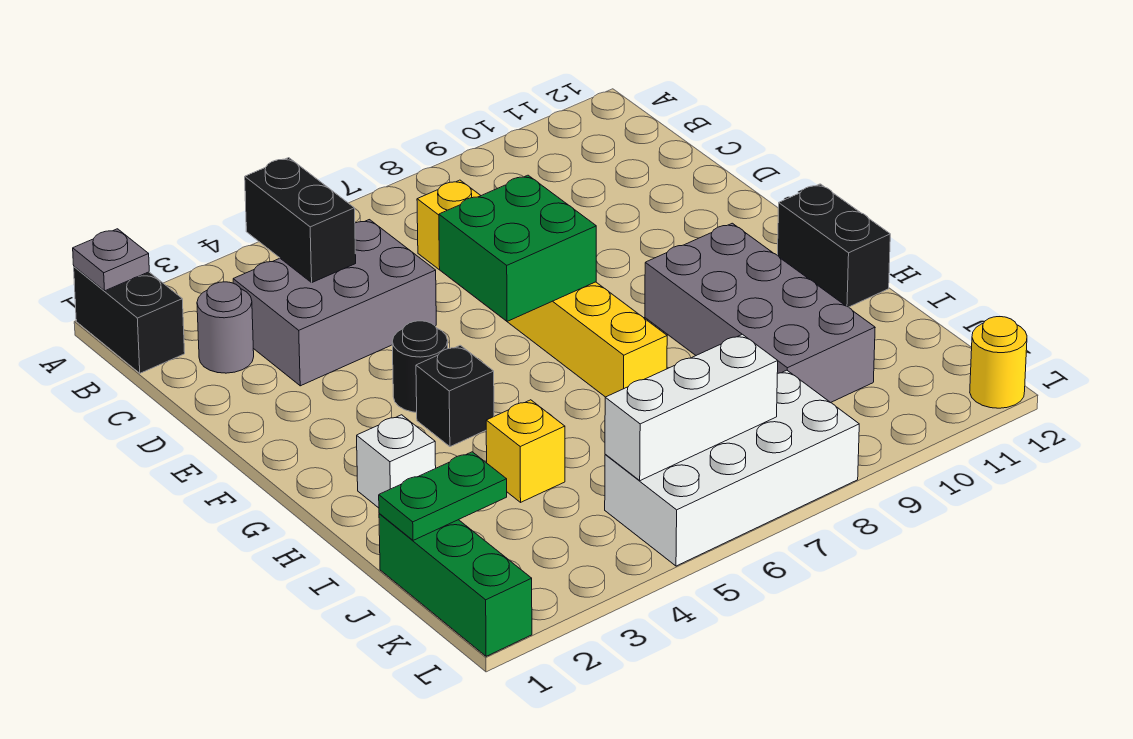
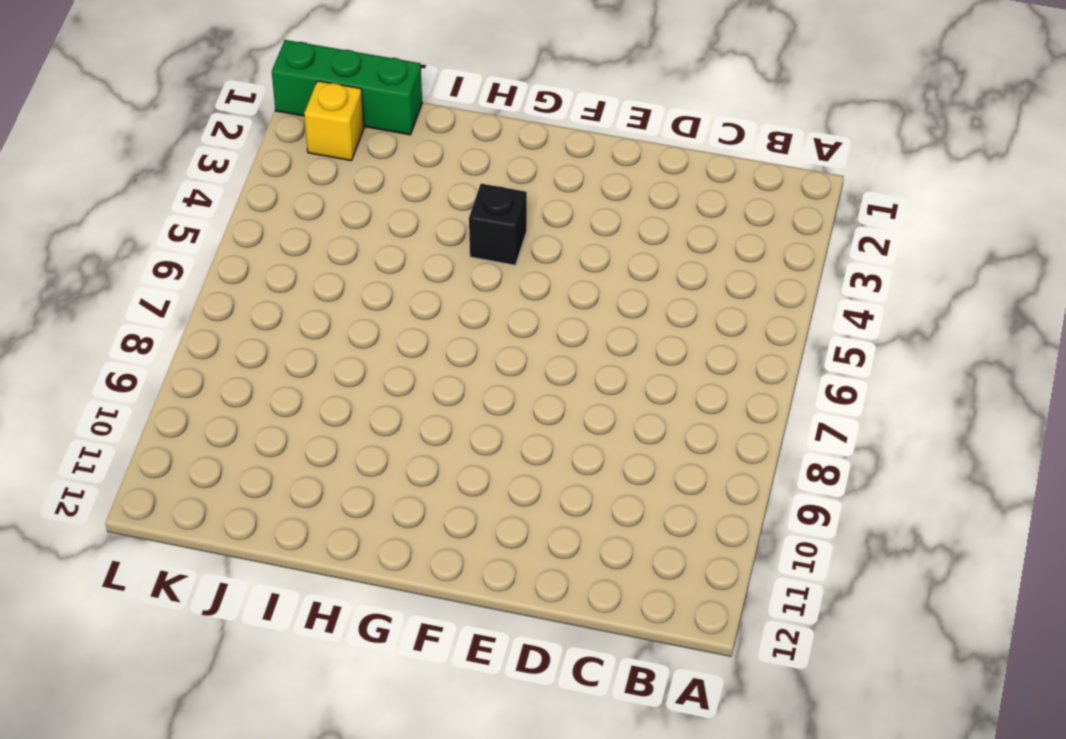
yellow brick K2 level 1 -> yellow brick I4 level 1
none -> black brick A1:B1 level 1
none -> grey round brick C2 level 1
none -> grey brick C3:D5 level 1

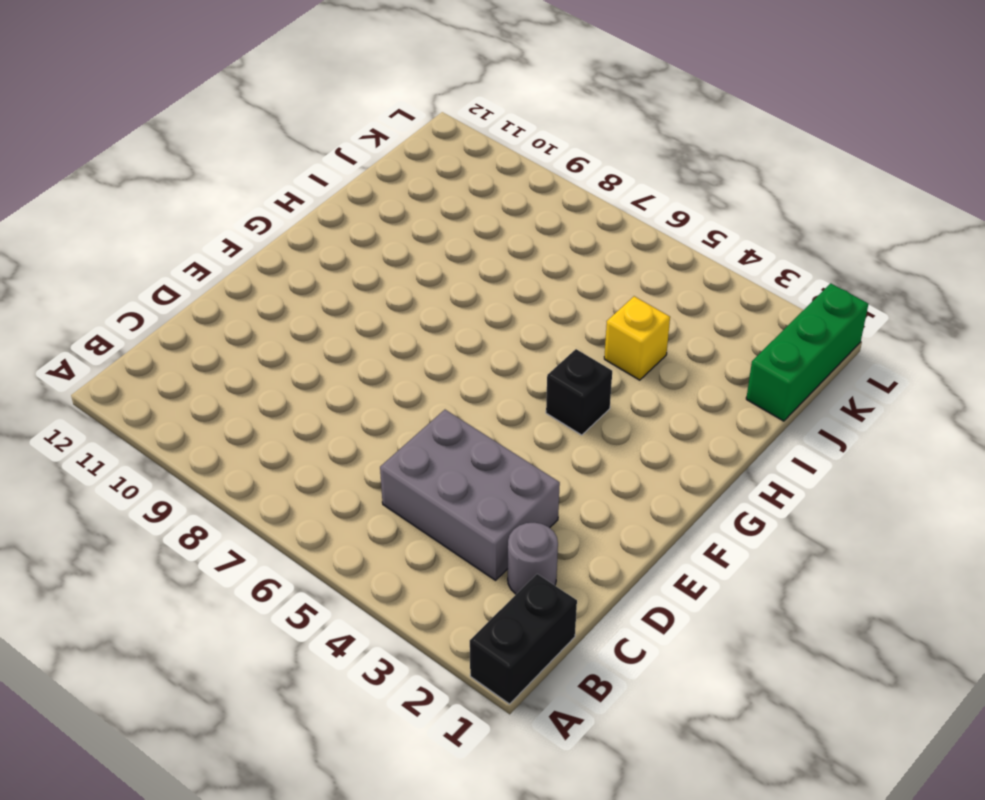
none -> yellow brick C7:H7 level 1
none -> black round brick F4 level 1
none -> grey brick G9:J10 level 1

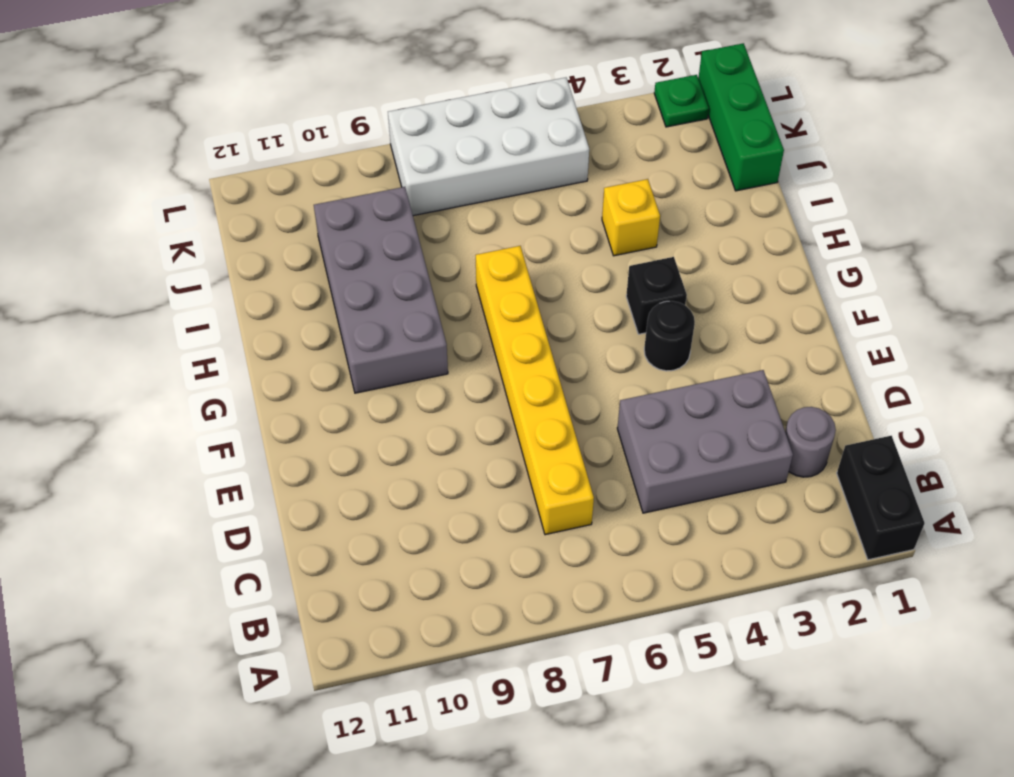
green plate L2 level 1 -> none
none -> black brick G12:H12 level 1
none -> white brick H2 level 1
none -> yellow round brick L12 level 1

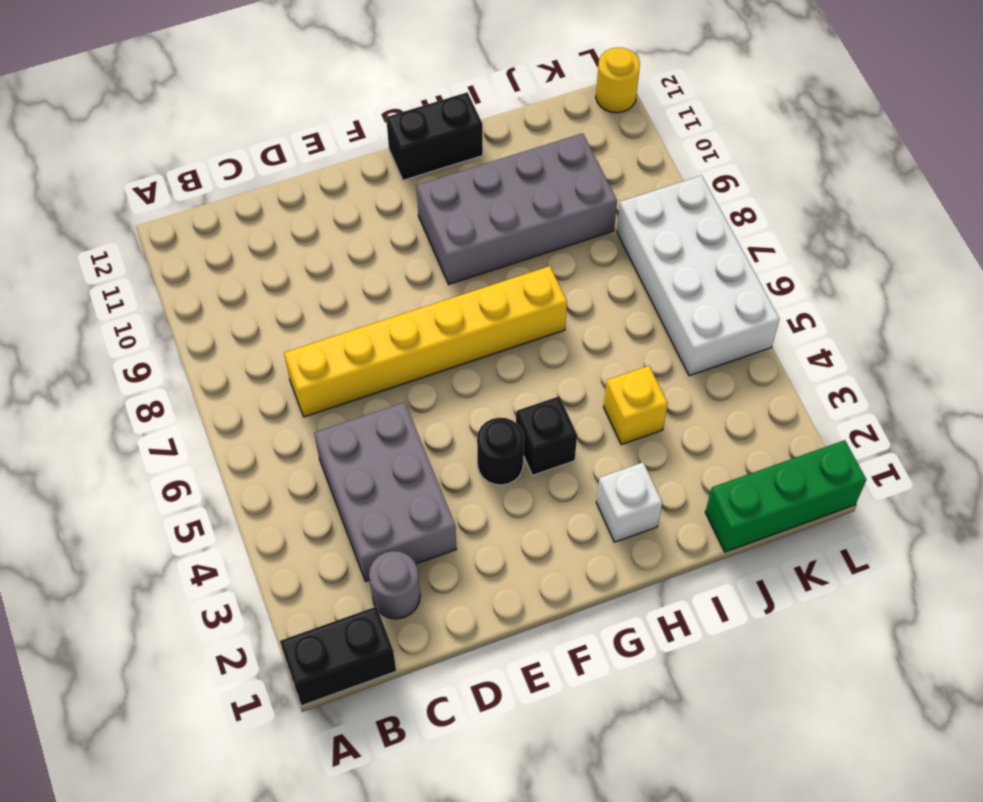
none -> grey plate A1 level 2
none -> black brick B4:C4 level 2
none -> green brick E6:F7 level 2

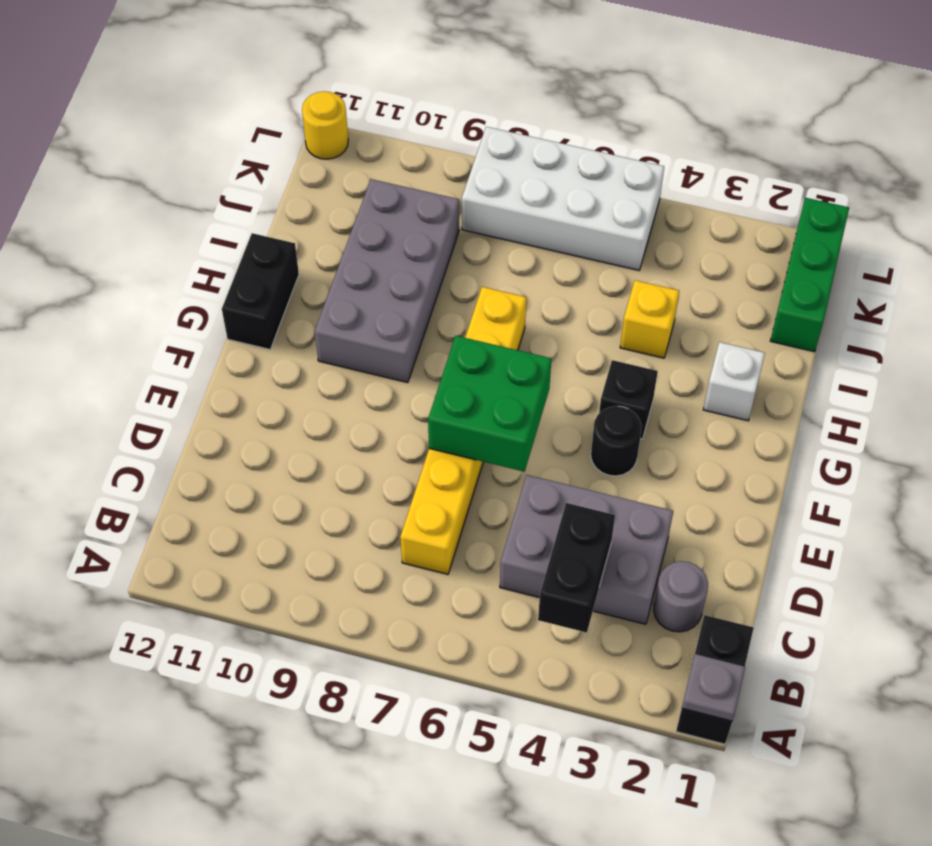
none -> green plate J1:J2 level 2
none -> white brick K5:K7 level 2

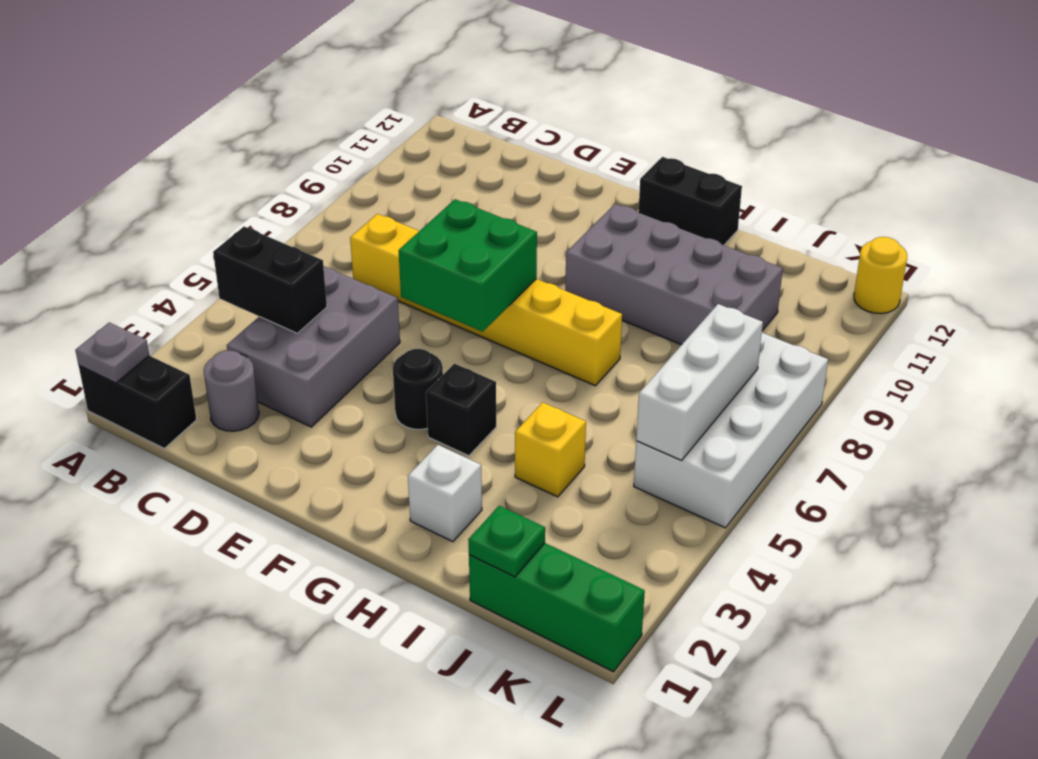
green plate J1 level 2 -> green plate J1:J2 level 2

